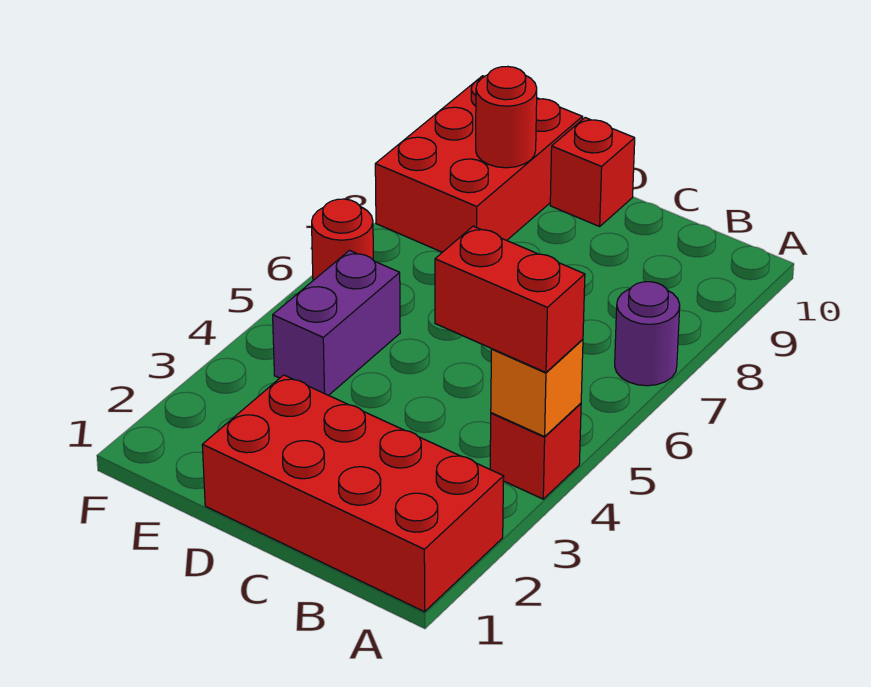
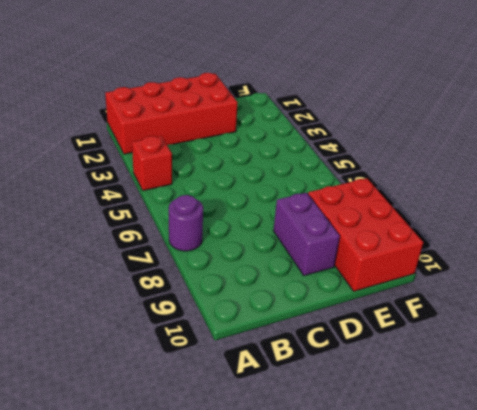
purple brick D8:D9 level 1 -> purple brick E4:E5 level 1
none -> red brick D10 level 1
none -> red round brick F6 level 1

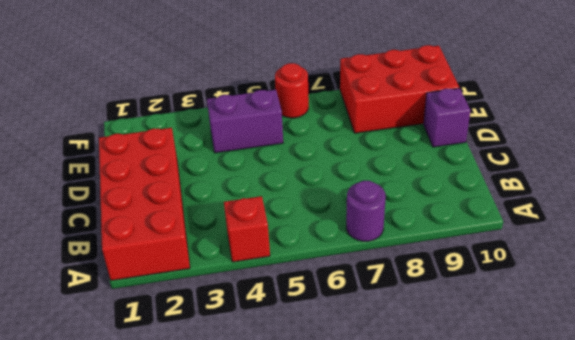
purple brick D10 level 1 -> red brick D10 level 1
none -> orange brick A4 level 2
none -> red round brick E9 level 2

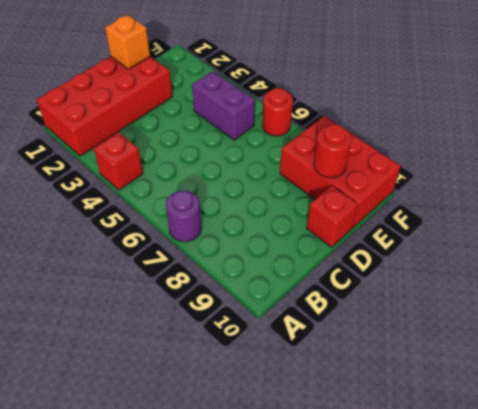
orange brick D1 level 2 -> orange brick A4 level 2
none -> red brick A4:B4 level 3

